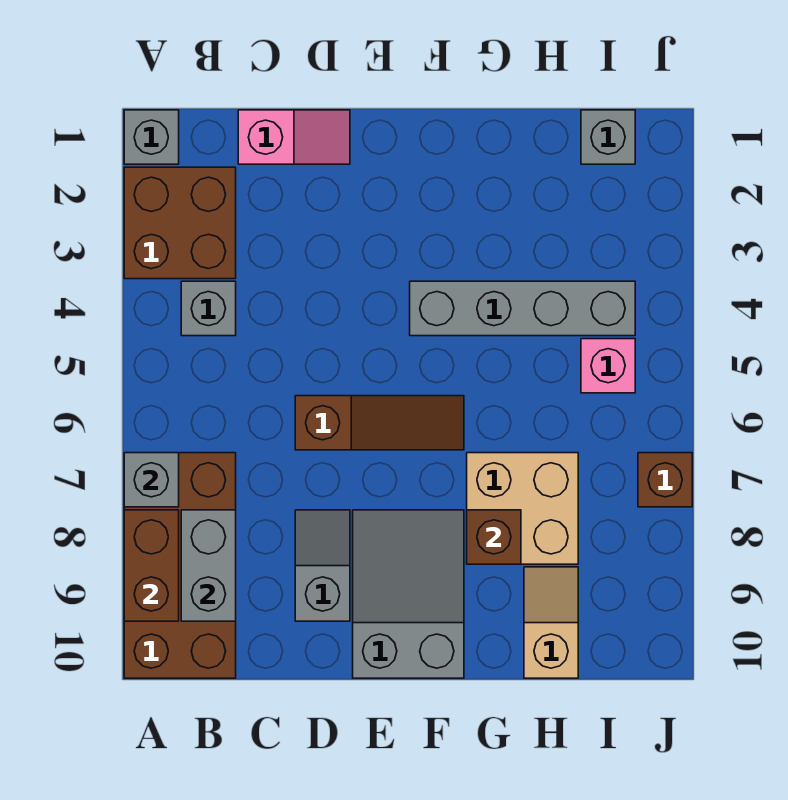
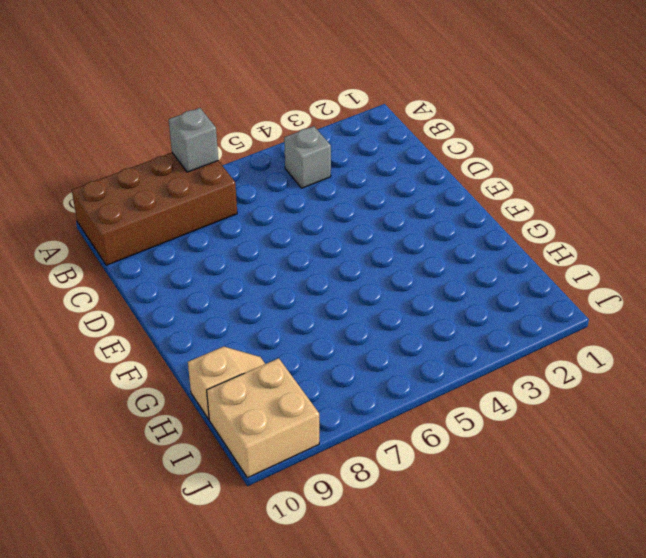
tan brick I9:J10 level 1 -> tan brick G7:H8 level 1
none -> grey brick A1 level 1
none -> brown brick A2:B3 level 1
none -> pink slope C1:D1 level 1 top C

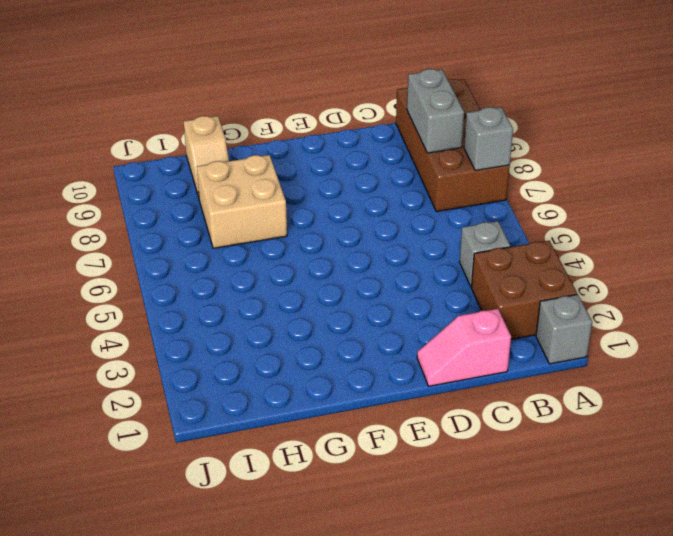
none -> brown slope D6:F6 level 1 top D
none -> grey slope D8:D9 level 1 top 9
none -> grey slope E8:F10 level 1 top 10

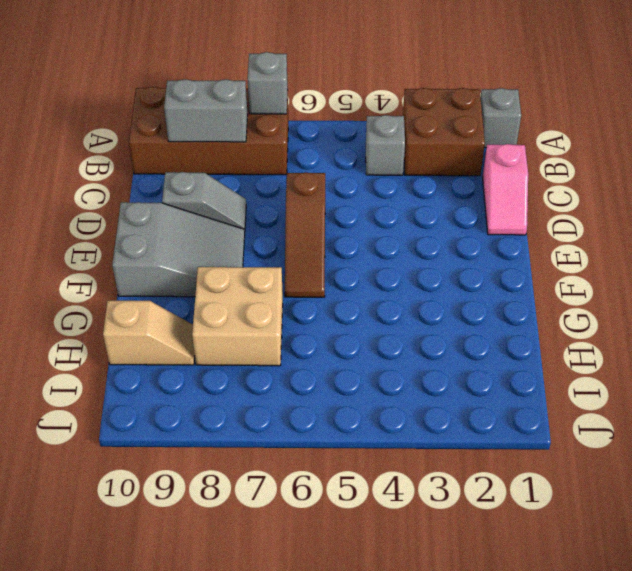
none -> grey brick F4:I4 level 1
none -> grey brick I1 level 1
none -> pink brick I5 level 1

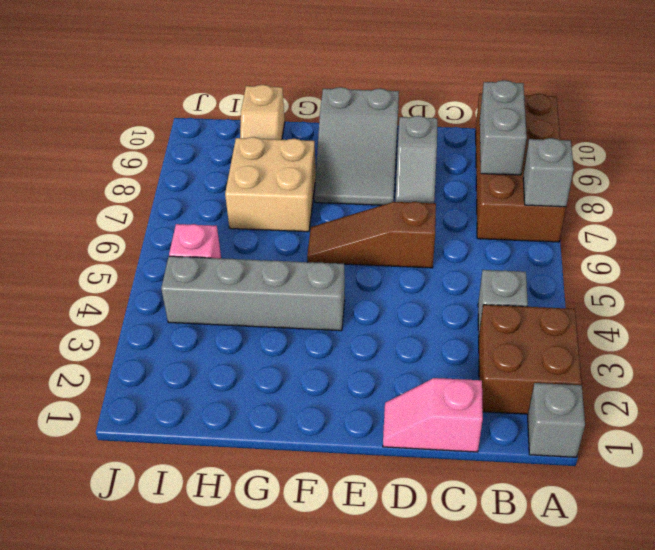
none -> grey brick I1 level 1
none -> brown brick J7 level 1
none -> brown brick A8:A9 level 2

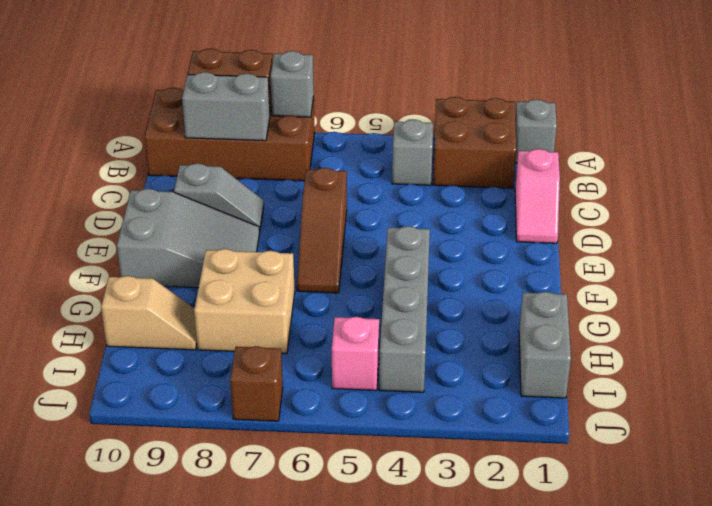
grey brick H1:I1 level 1 -> grey brick I1 level 1
none -> brown brick G8 level 2

